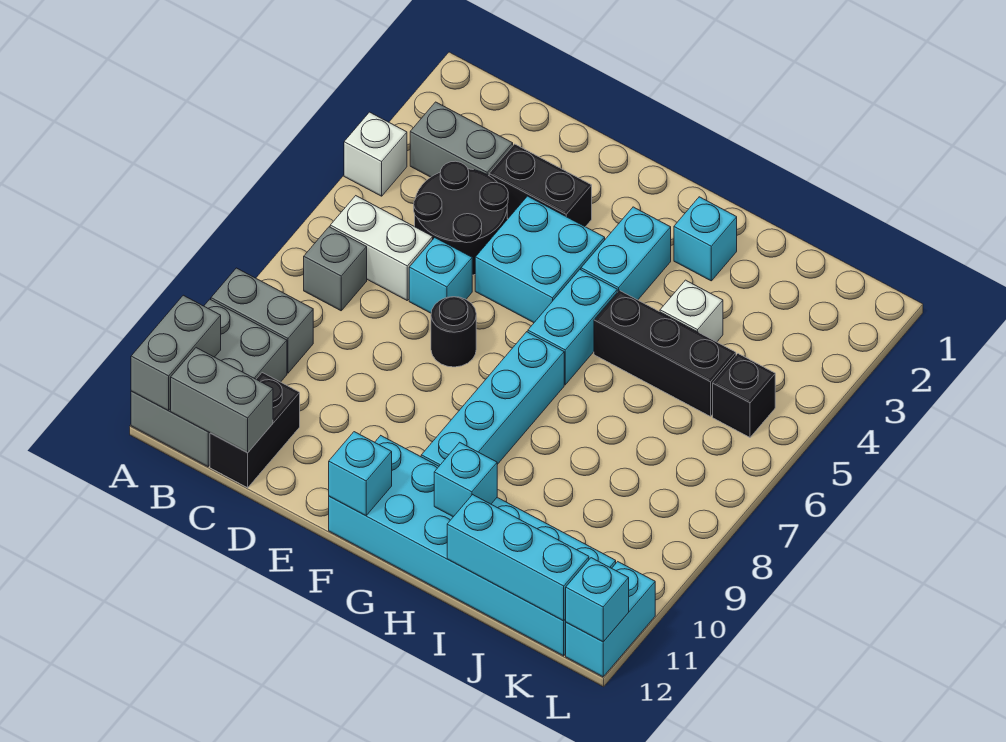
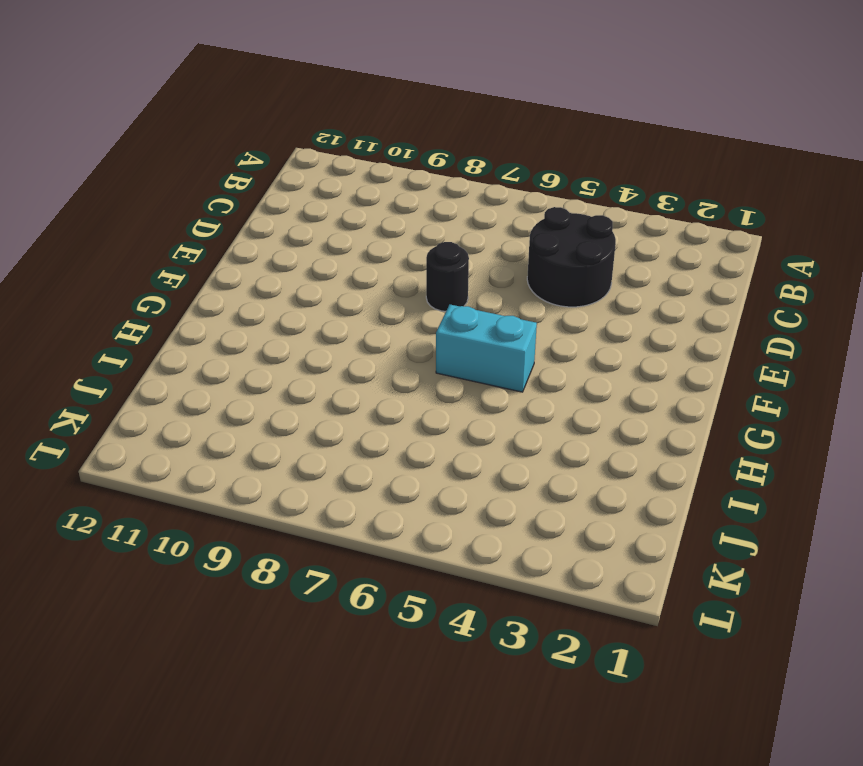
none -> white brick A4 level 1
none -> grey brick A9:B9 level 1
none -> grey brick A10:B12 level 1

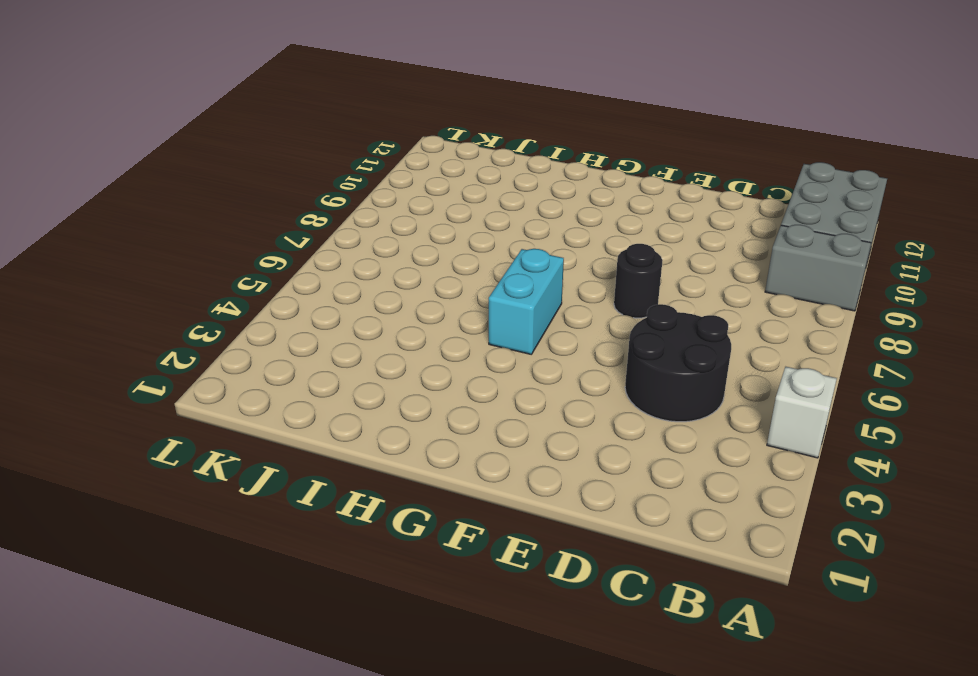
none -> grey brick B3:C3 level 1
none -> white brick B6:C6 level 1
none -> grey brick B7 level 1

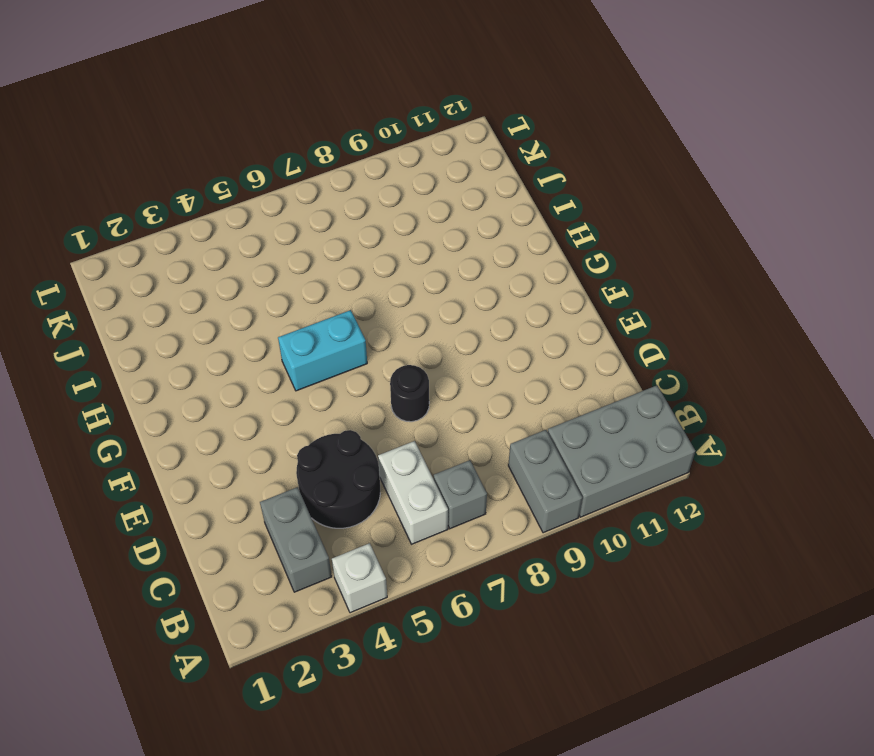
none -> black brick C11:C12 level 1
none -> black brick D3:E3 level 1
none -> cyan brick D6 level 1

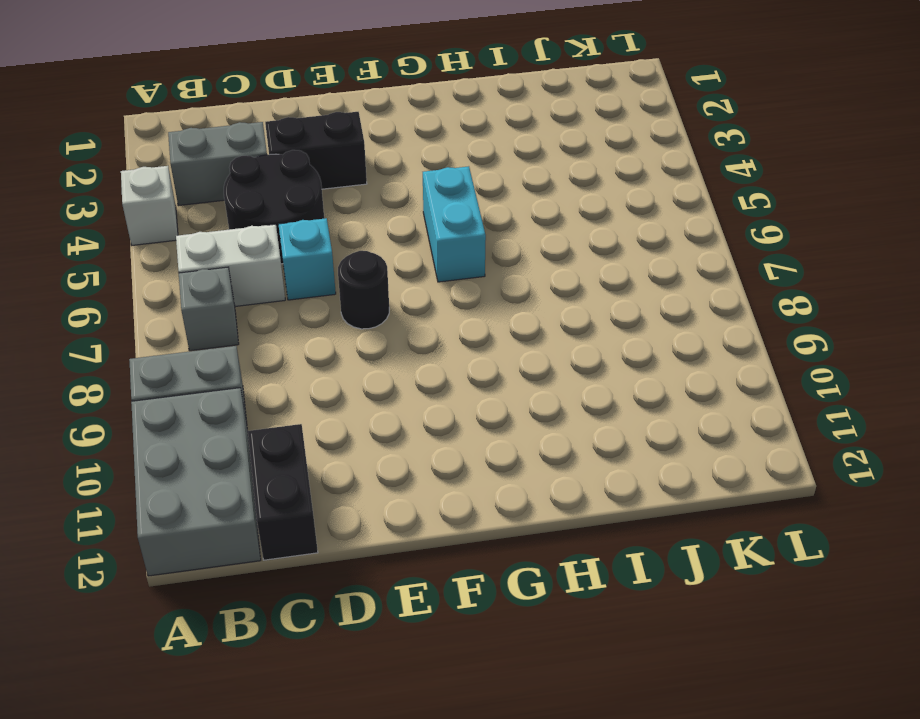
none -> cyan brick E4:F5 level 1
none -> cyan brick F11:K12 level 1
none -> cyan brick G3:G4 level 1

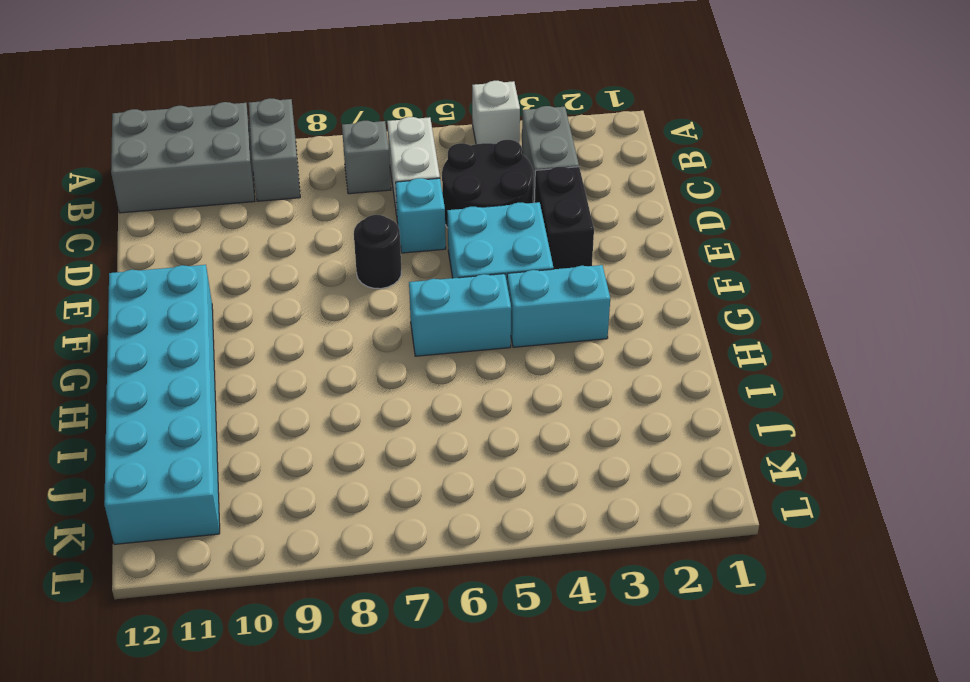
none -> black brick C11:C12 level 1
none -> cyan brick G7:G10 level 1
none -> cyan brick H2 level 1

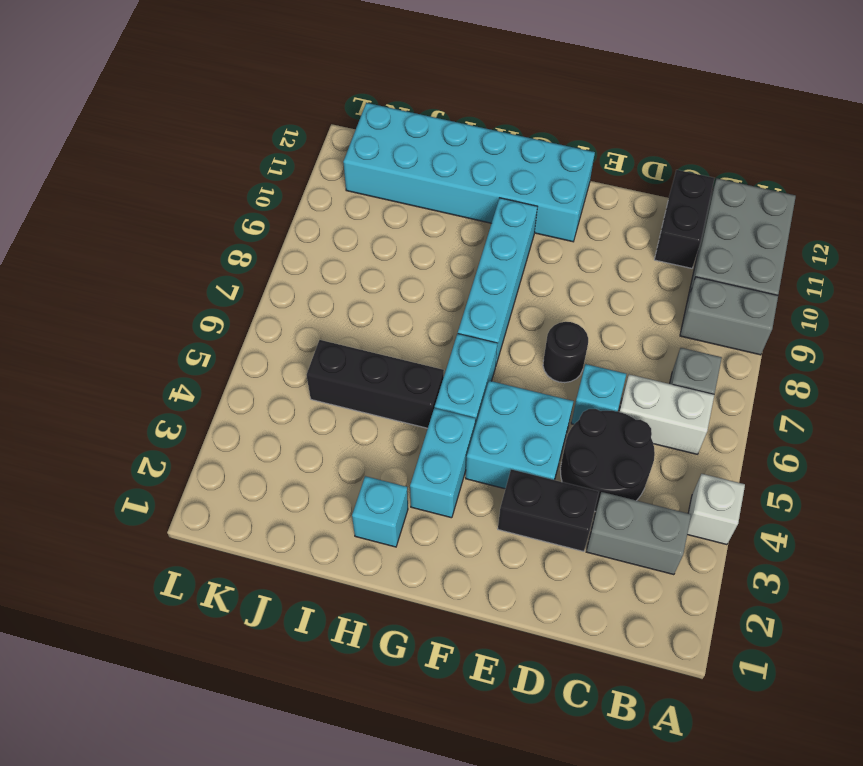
none -> white brick I4 level 1
none -> black brick K5 level 1
none -> cyan brick L11:L12 level 1

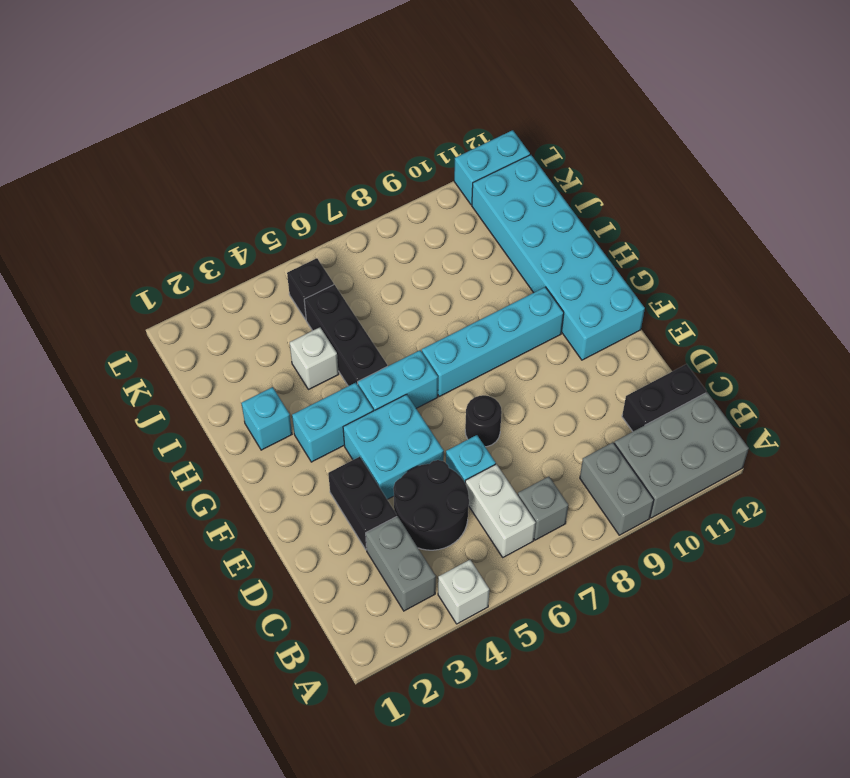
none -> grey brick A11:A12 level 2
none -> grey brick B12:C12 level 2
none -> cyan brick F12 level 2

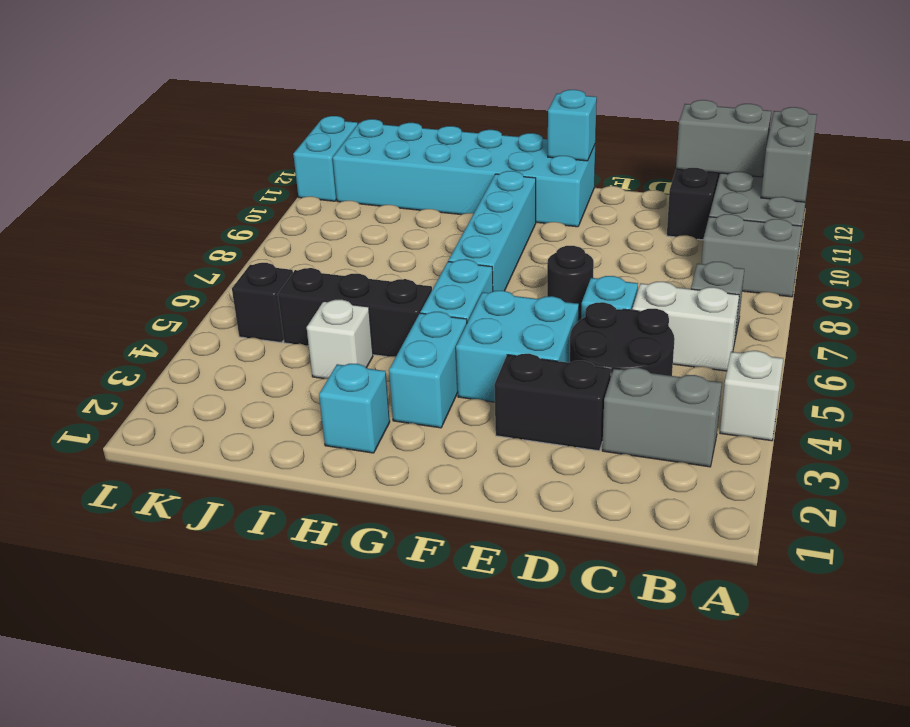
none -> cyan brick H11 level 2
none -> cyan brick I12:K12 level 2
none -> cyan brick L12 level 2

